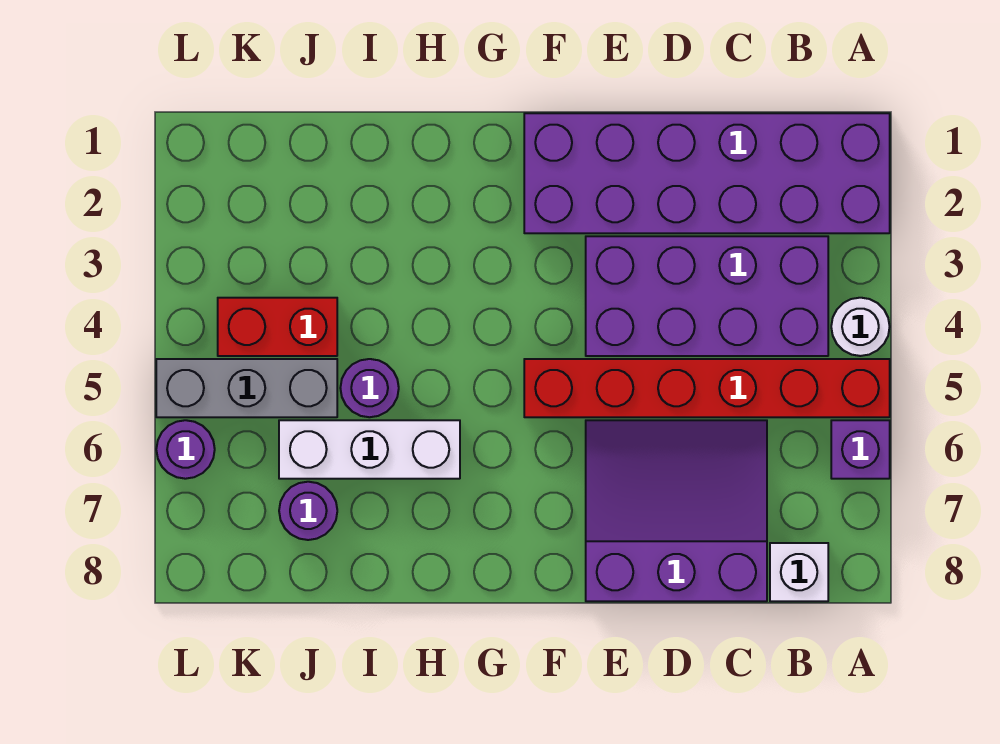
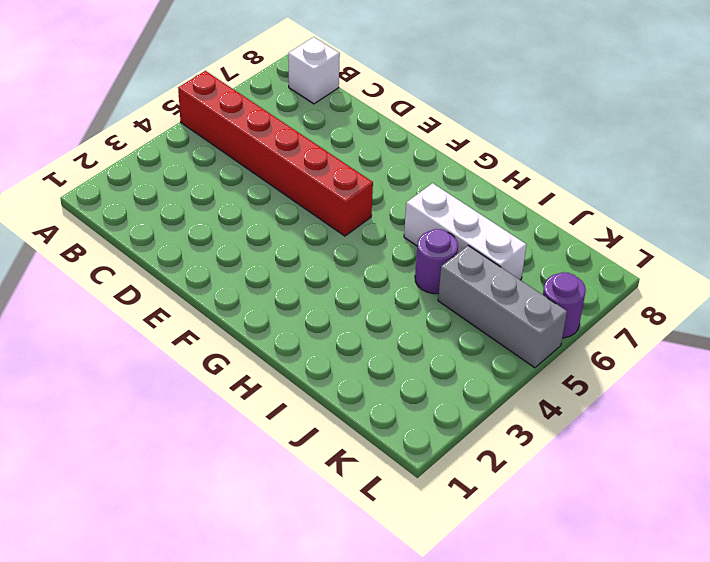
none -> purple brick A1:F2 level 1
none -> white round brick A4 level 1
none -> purple brick A6 level 1

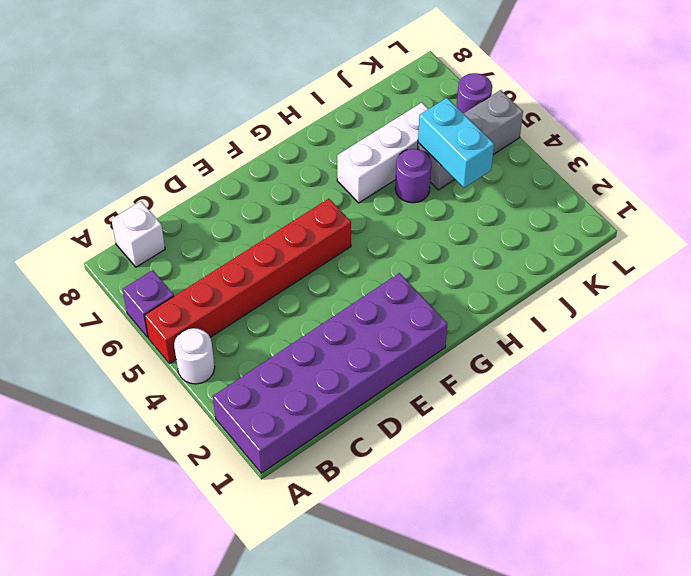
cyan brick J4:J5 level 2 -> none
none -> purple brick B3:E4 level 1
none -> purple slope C6:E8 level 1 top 8
none -> red brick J4:K4 level 1

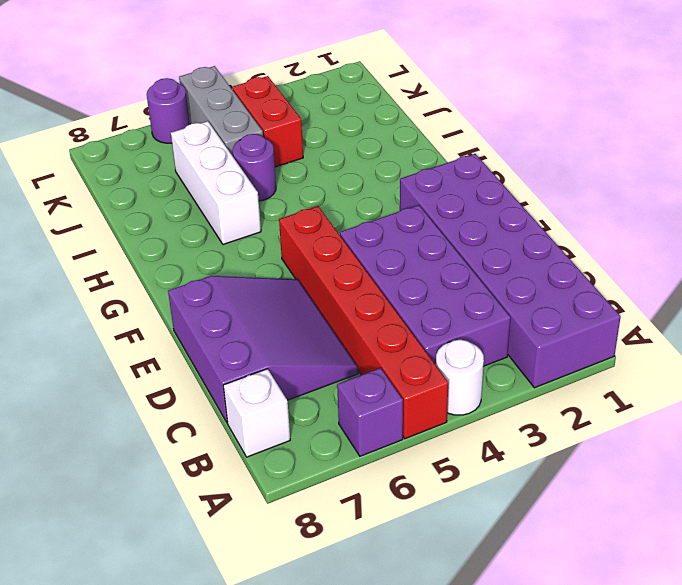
none -> purple round brick J7 level 1

